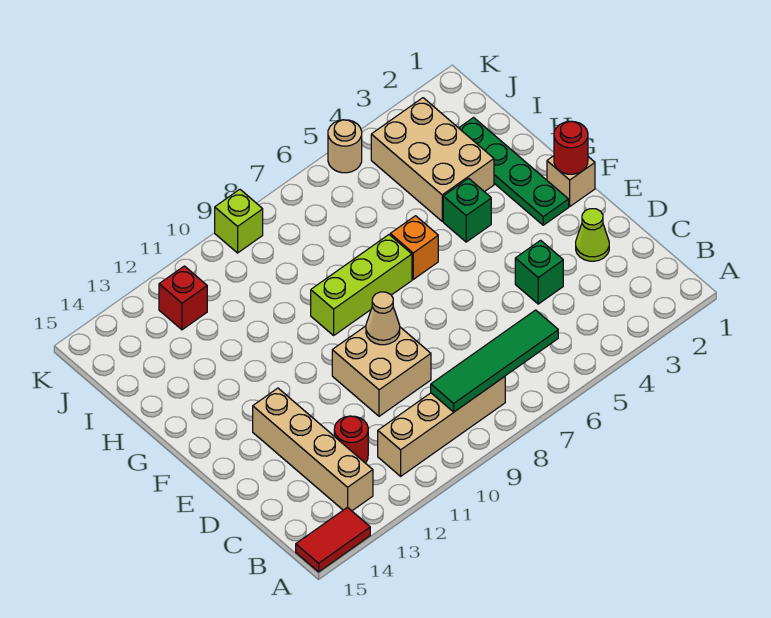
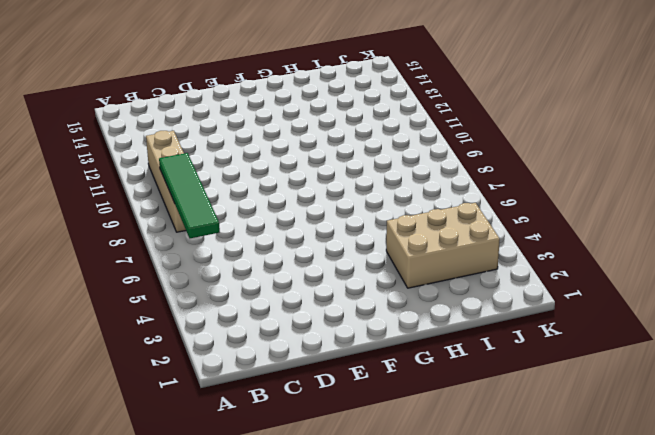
none -> red tile A14:A15 level 1
none -> tan brick B13:E13 level 1
none -> red round brick C12 level 1

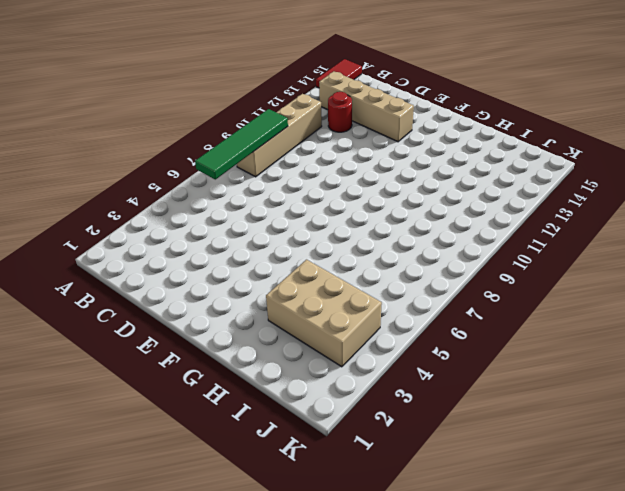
none -> lime cone D2 level 1
none -> green brick D4 level 1
none -> tan brick D9:E10 level 1

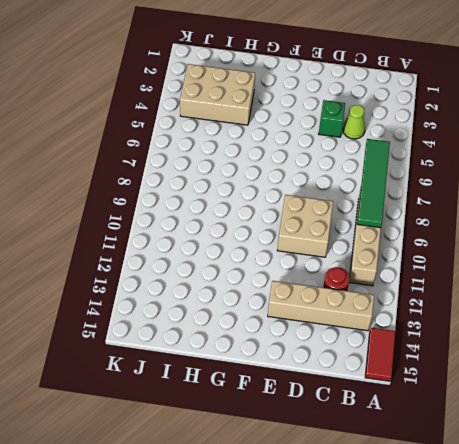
lime cone C4 level 1 -> lime cone D2 level 1
none -> tan brick F1 level 1
none -> green plate F2:I2 level 1
none -> green brick G4 level 1

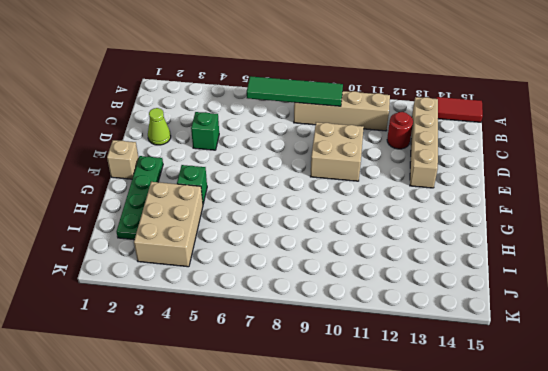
none -> orange brick G6 level 1
none -> lime brick G7:G9 level 1
none -> red brick J12 level 1

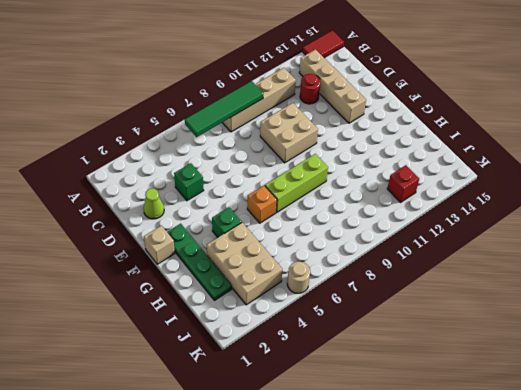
none -> lime brick K9 level 1
none -> tan cone E9 level 2
none -> red round brick F1 level 2

